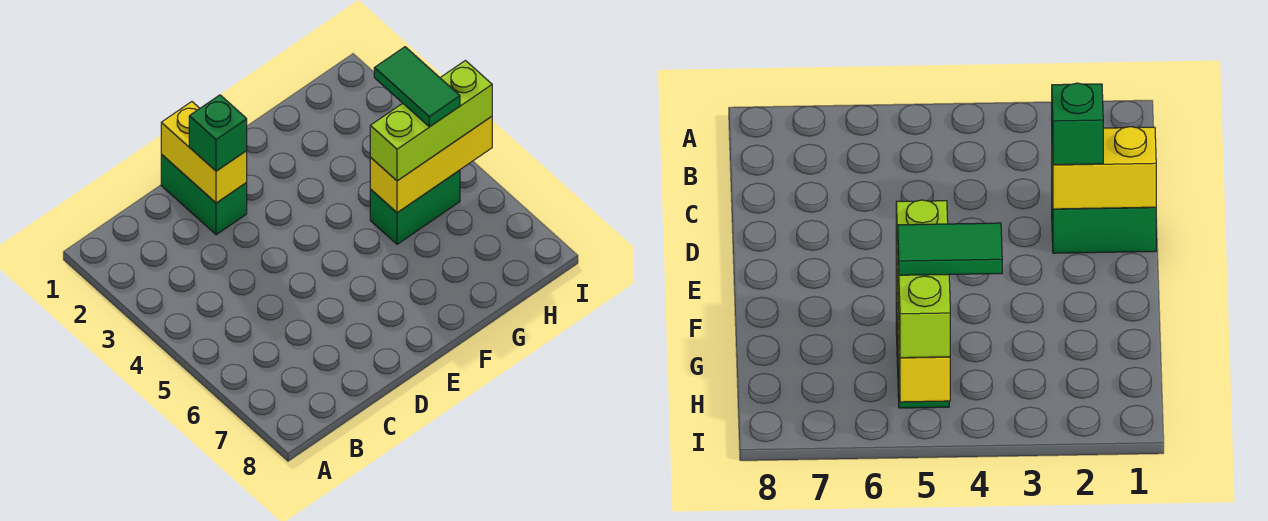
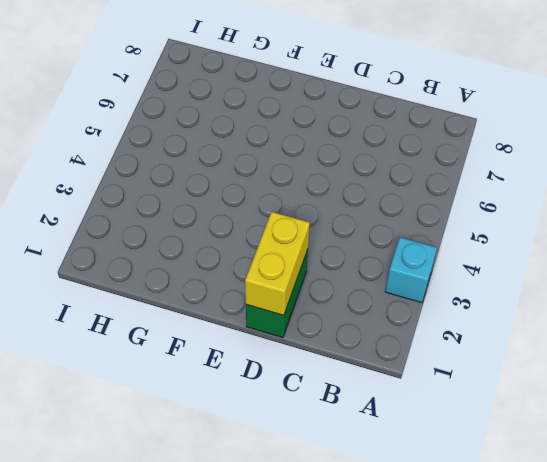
cyan brick A3 level 1 -> none
none -> green brick G5:H5 level 1
none -> yellow brick G5:I5 level 2

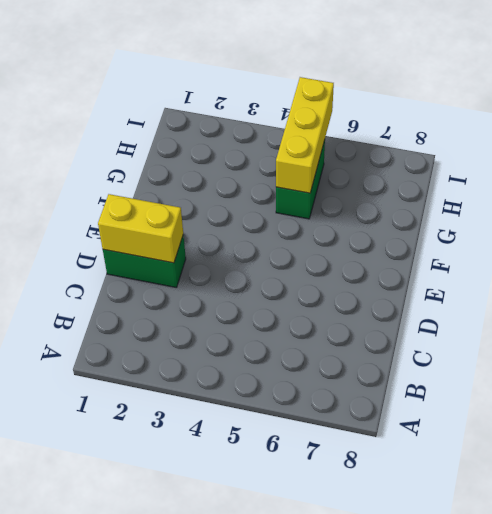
none -> green brick D2 level 3
none -> lime brick G5:I5 level 3

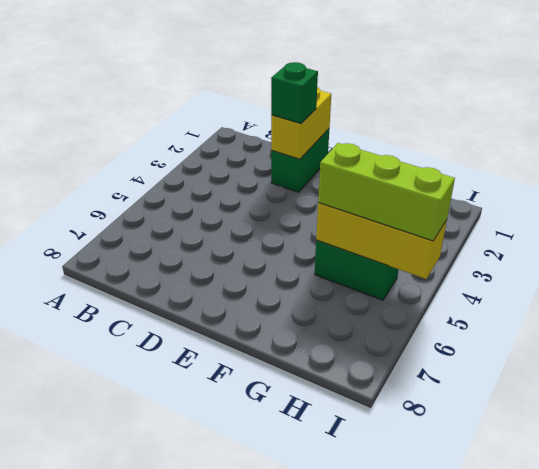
none -> green tile H4:H5 level 4

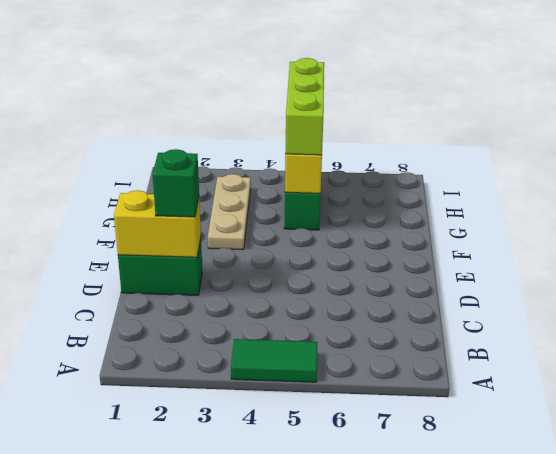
green tile A4:A5 level 1 -> green tile H4:H5 level 4
tan plate F3:H3 level 1 -> none

